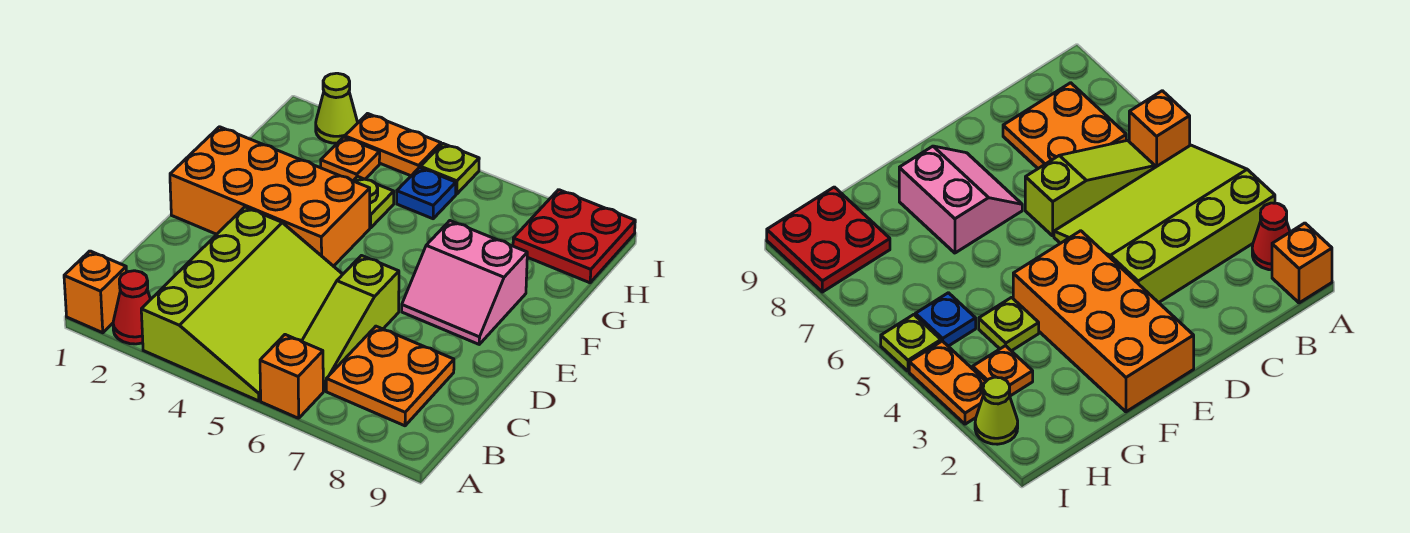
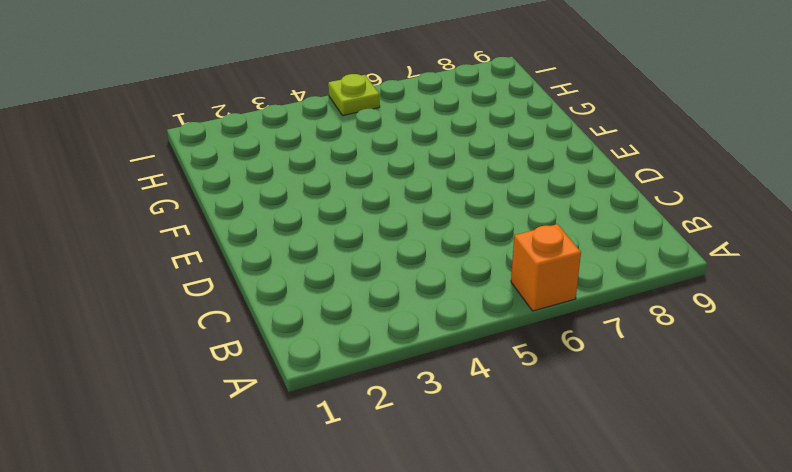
none -> orange brick A1 level 1
none -> red cone A2 level 1
none -> lime slope A3:D5 level 1 top 3

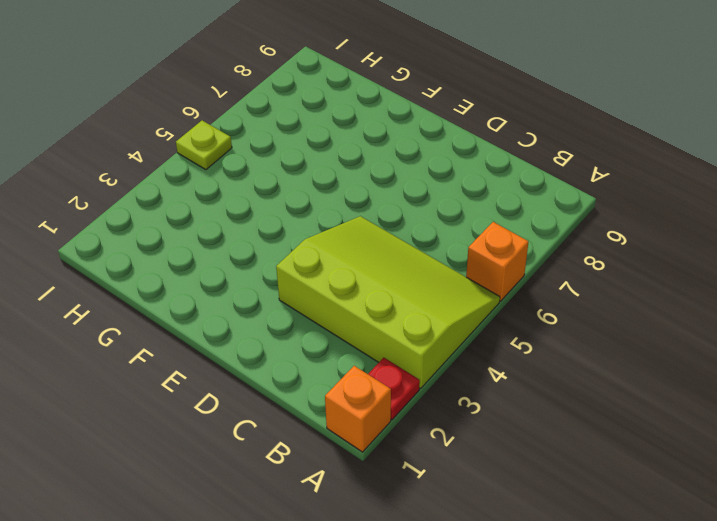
red plate A2 level 1 -> red cone A2 level 1
none -> lime slope B6:D6 level 1 top D
none -> orange plate B7:C8 level 1
none -> orange brick E1:F4 level 1

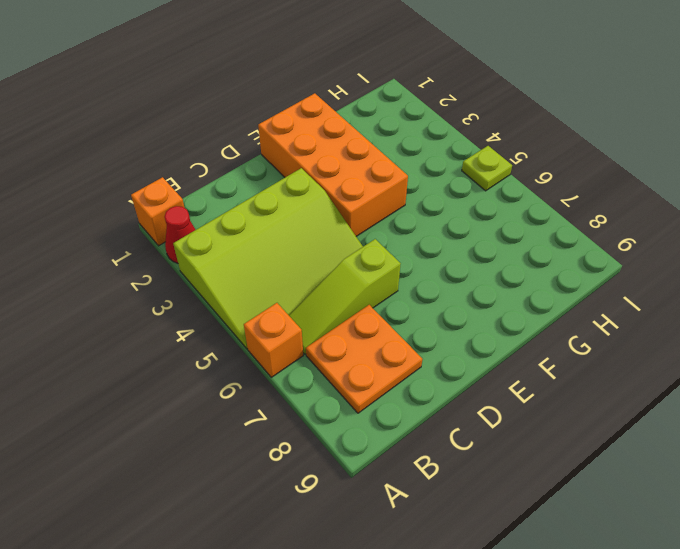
none -> pink slope E7:F8 level 1 top F
none -> lime plate G4 level 1
none -> orange plate H3 level 1

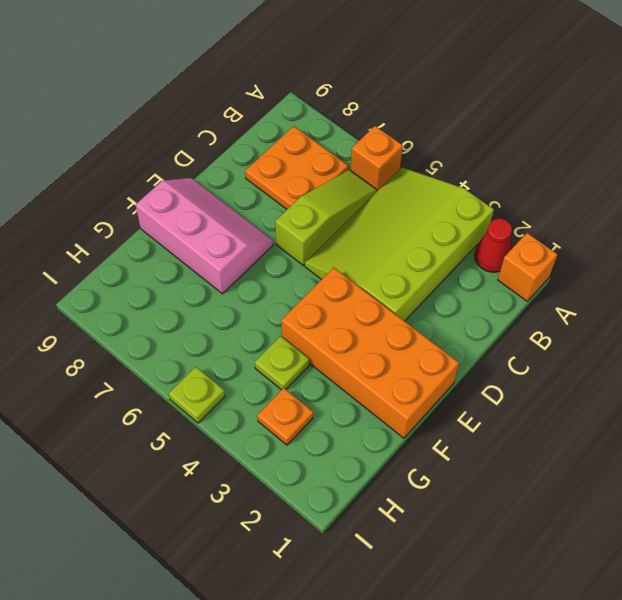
pink slope E7:F9 level 1 top F -> pink slope E7:F8 level 1 top F
none -> blue plate H5 level 1
none -> red plate H8:I9 level 1
none -> lime cone I2 level 1

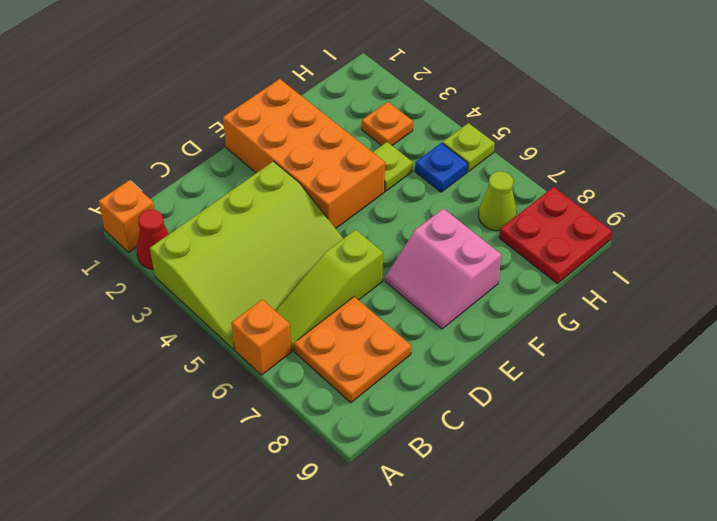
lime cone H7 level 1 -> lime cone I2 level 1
none -> orange plate I3:I4 level 1

